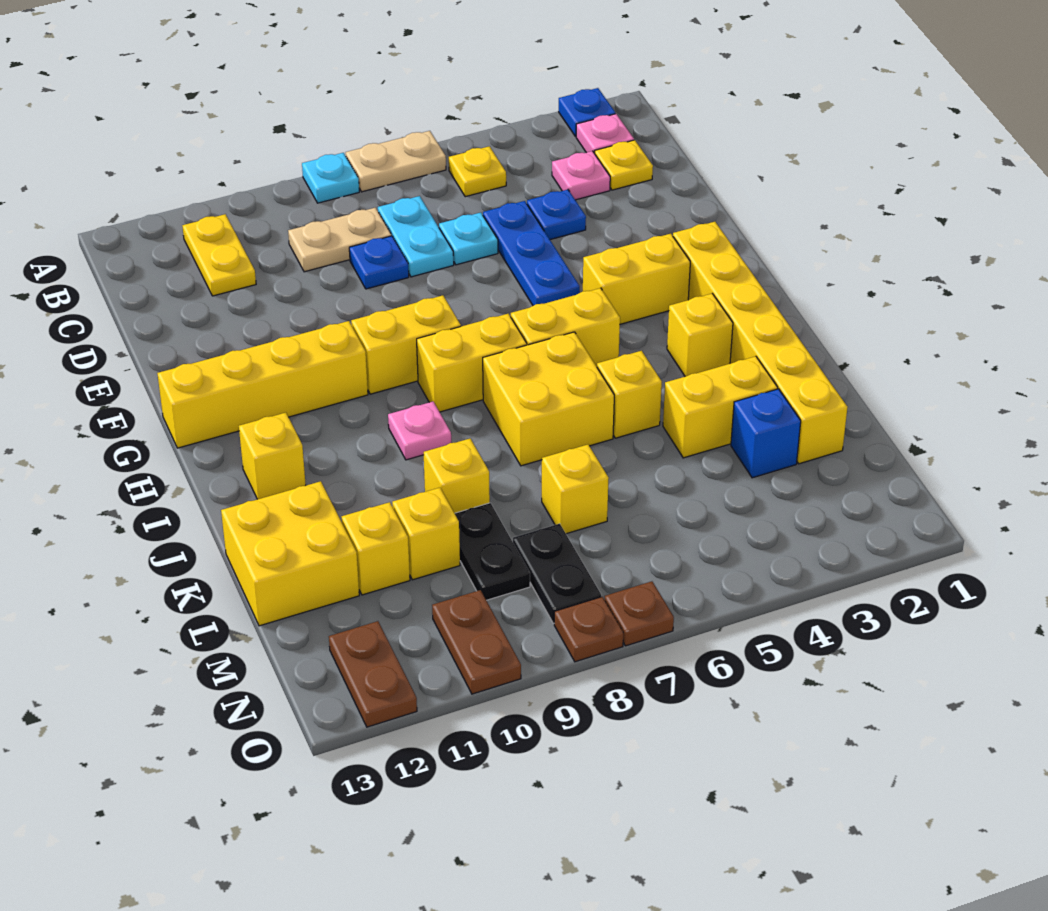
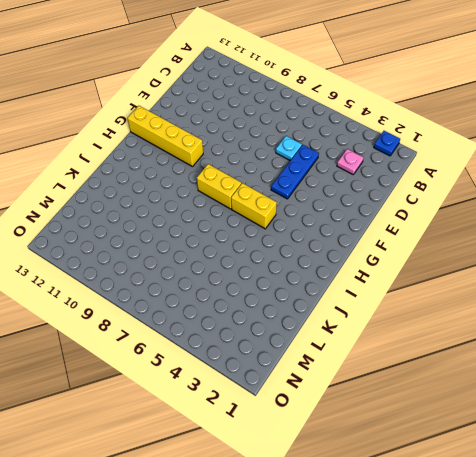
none -> tan plate A6:A7 level 1
none -> cyan plate A8 level 1
none -> pink plate B2 level 1
none -> yellow plate B5 level 1

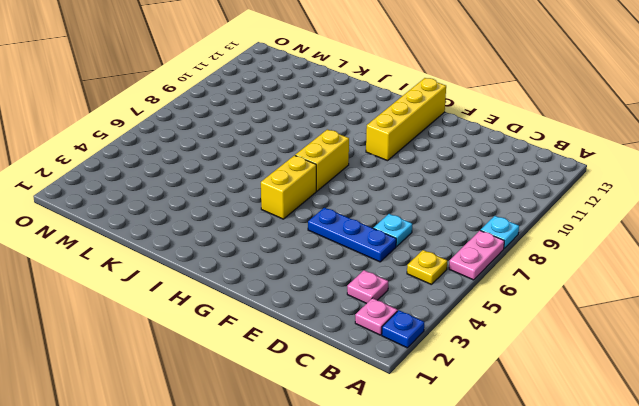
pink plate A6:A7 level 1 -> tan plate A6:A7 level 1
none -> yellow plate B11:C11 level 1
none -> yellow plate C2 level 1
none -> cyan plate C7:D7 level 1
none -> tan plate C8:C9 level 1

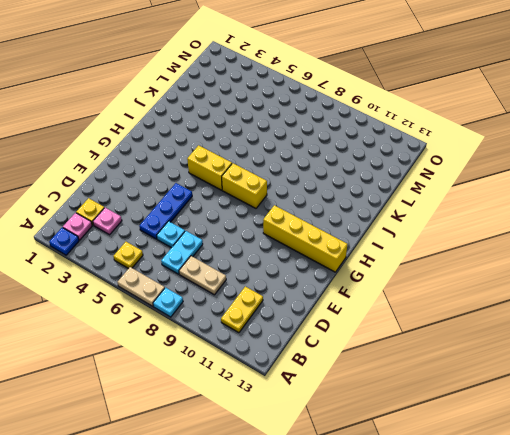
none -> blue plate D4 level 1
none -> blue plate D8 level 1
none -> yellow brick G2:L2 level 1
none -> yellow brick G3:G4 level 1

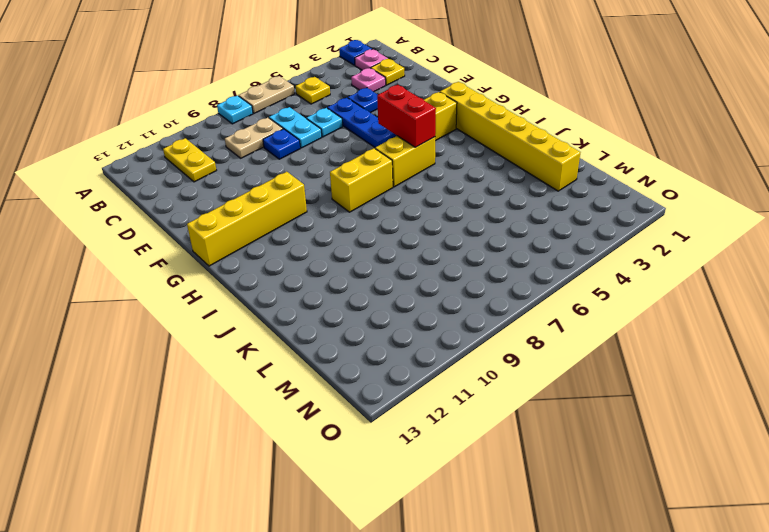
red brick G5:H5 level 2 -> none
none -> yellow brick G8:G9 level 1
none -> yellow brick I3 level 1
none -> yellow brick I6:J7 level 1
none -> pink plate I9 level 1

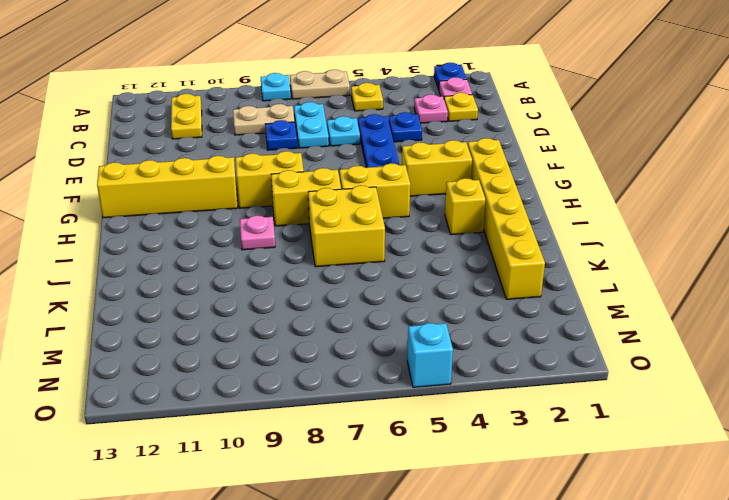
cyan brick O5 level 1 -> none
none -> yellow brick I12 level 1
none -> yellow brick J5 level 1
none -> yellow brick K3:K4 level 1
none -> yellow brick K9 level 1

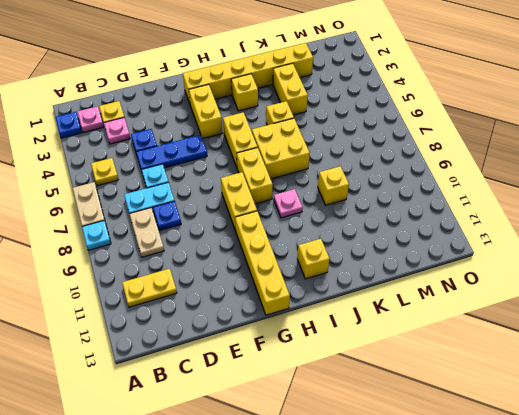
none -> yellow brick K12:L13 level 1
none -> blue brick L3 level 1
none -> yellow brick L7 level 1
none -> black plate L9:M9 level 1

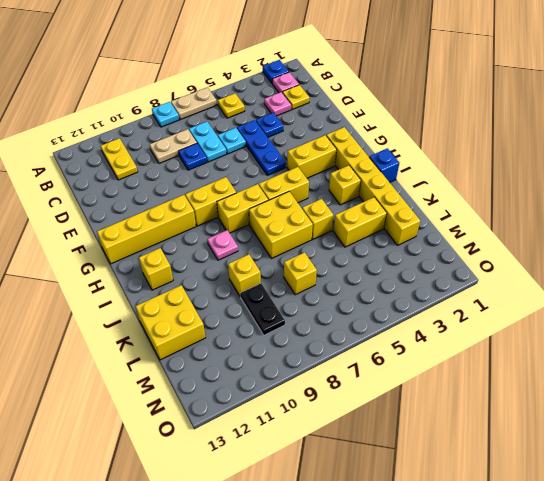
blue brick I1 level 1 -> blue brick L3 level 1
none -> yellow brick L10 level 1
none -> yellow brick L11 level 1
none -> black plate M8:N8 level 1
none -> brown plate N10:O10 level 1

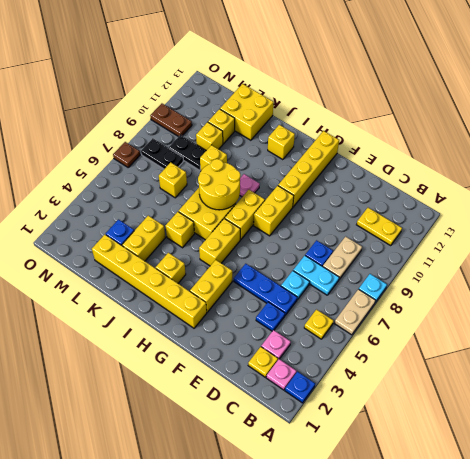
yellow round brick I7:J8 level 2 -> none
none -> brown plate N12:O12 level 1
none -> brown plate O8 level 1

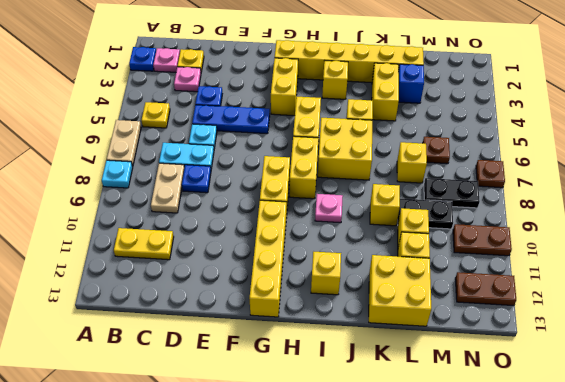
brown plate M6 level 1 -> brown plate O8 level 1

